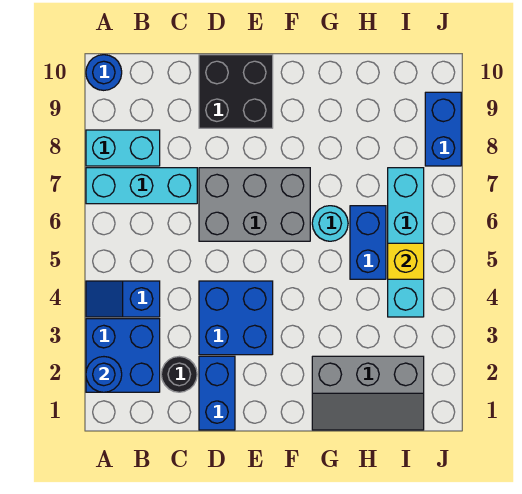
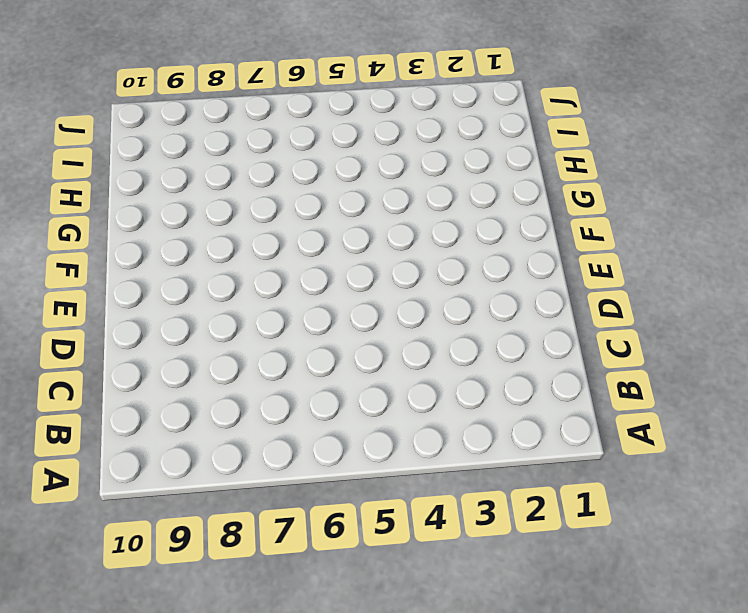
none -> blue brick A2:B3 level 1
none -> blue slope A4:B4 level 1 top B
none -> cyan brick A7:C7 level 1

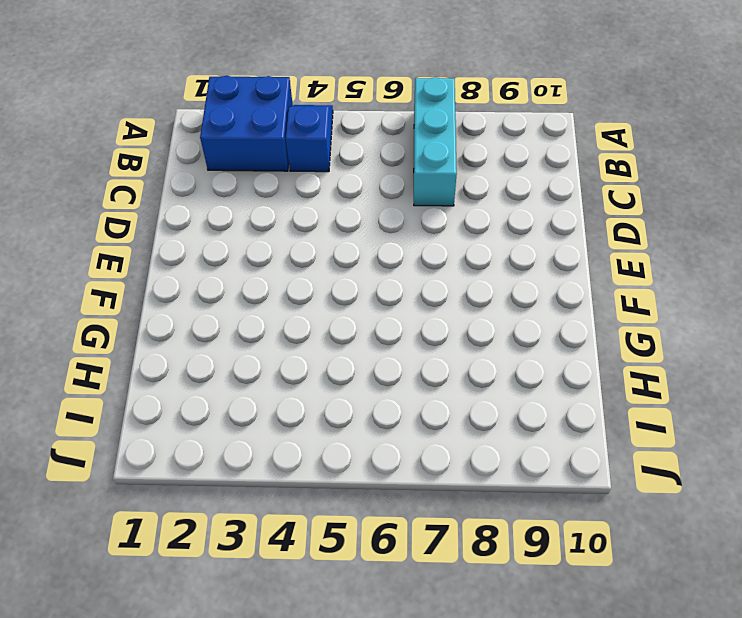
none -> cyan brick A8:B8 level 1
none -> blue round brick A10 level 1
none -> black round brick C2 level 1

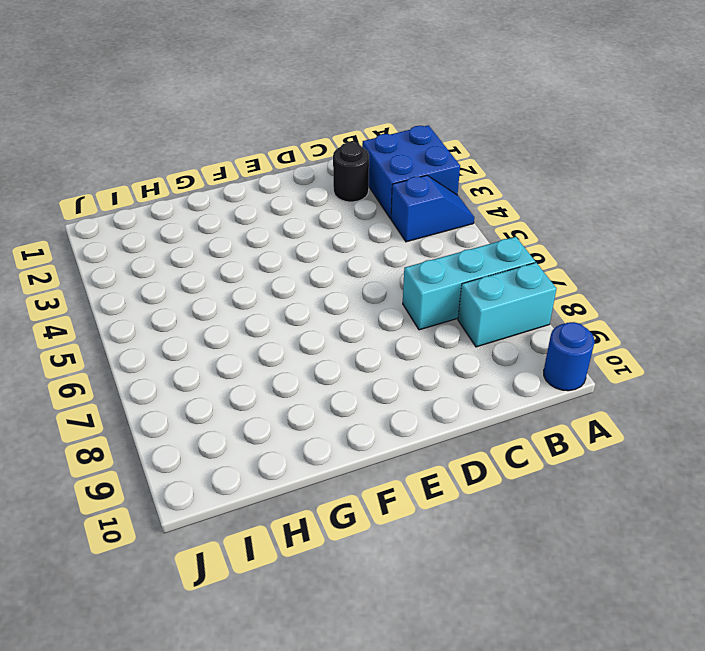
none -> blue brick D1:D2 level 1
none -> blue brick D3:E4 level 1
none -> grey brick D6:F7 level 1

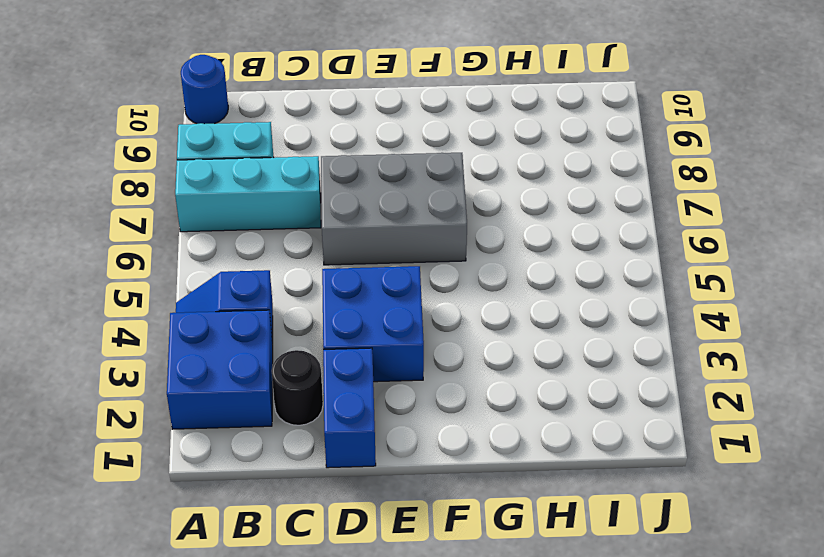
none -> black brick D9:E10 level 1
none -> grey slope G1:I2 level 1 top 2
none -> cyan round brick G6 level 1

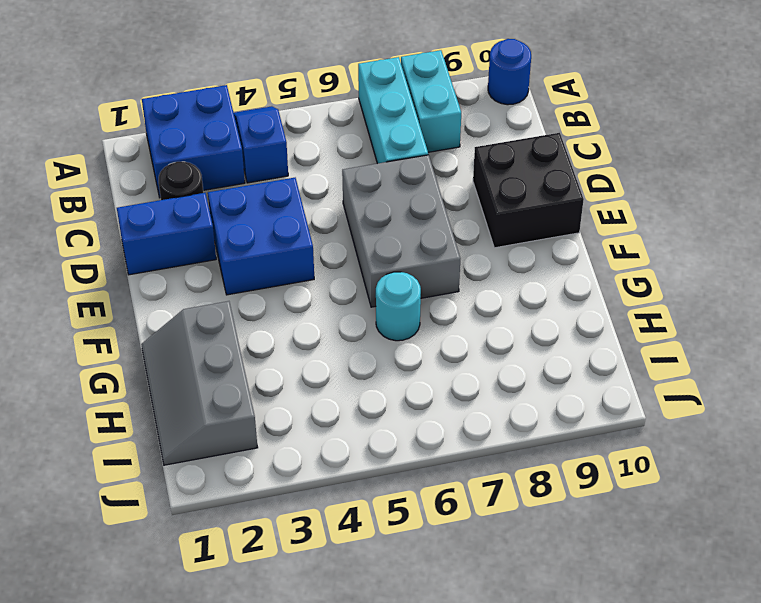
none -> blue brick H5:H6 level 1
none -> cyan brick I4:I7 level 1
none -> blue brick J8:J9 level 1

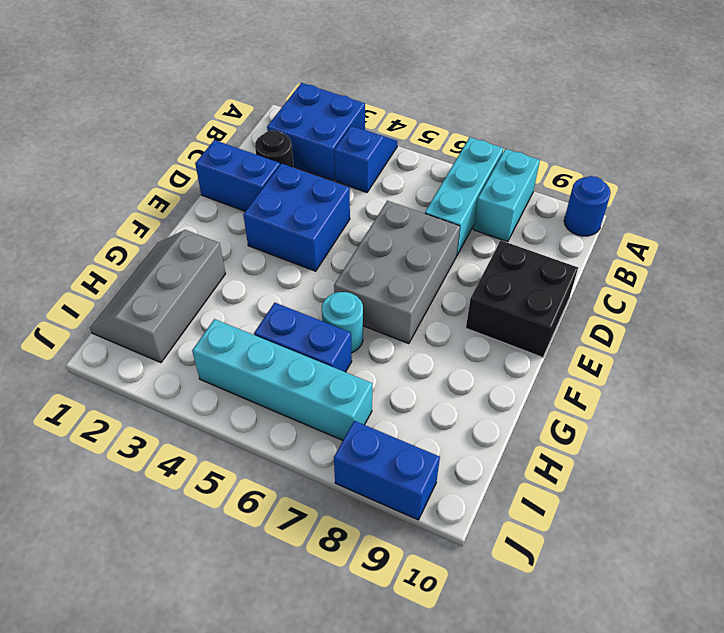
none -> blue round brick A2 level 2
none -> yellow brick I5 level 2

